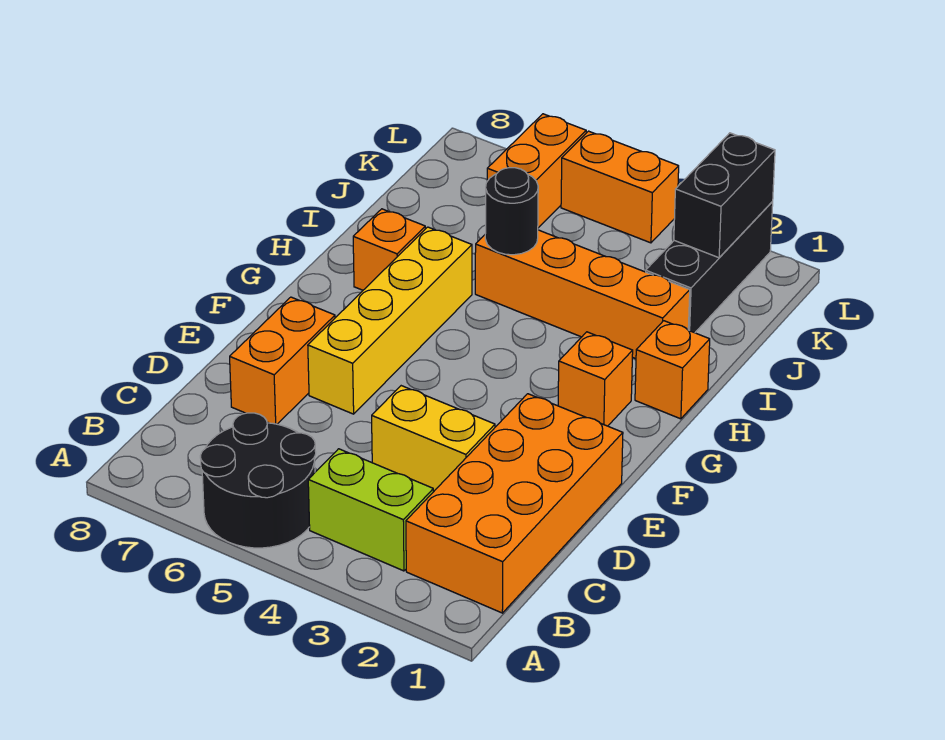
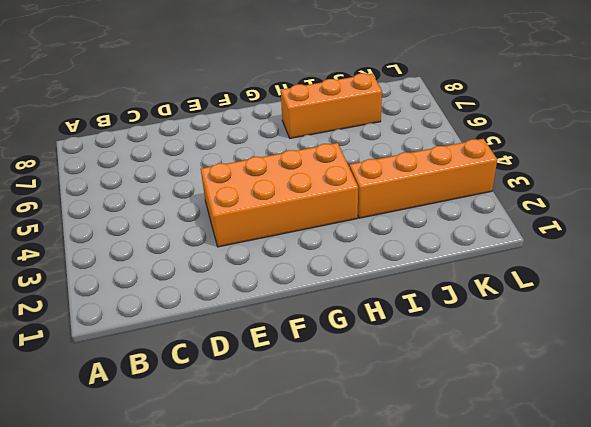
orange brick E3:H4 level 1 -> orange brick B1:E2 level 1
orange brick H7:J7 level 1 -> orange brick H7 level 1
orange brick I3:L3 level 1 -> orange brick I2:I5 level 1
none -> black round brick A5:B6 level 1
none -> lime brick B3:B4 level 1
none -> yellow brick D3:D4 level 1

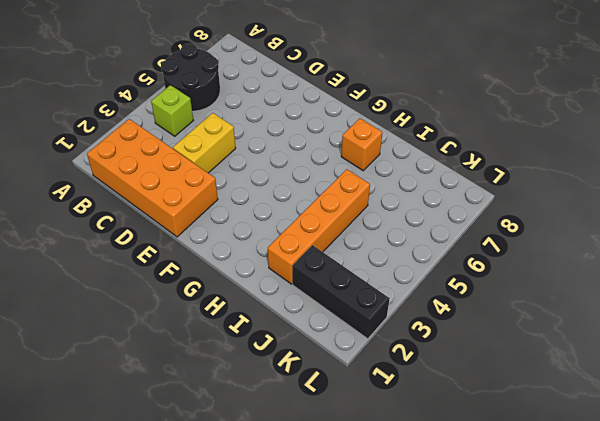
lime brick B4 level 1 -> lime brick B3:B4 level 1
none -> orange brick D7:E7 level 1
none -> yellow brick E6:H6 level 1
none -> orange brick G2 level 1

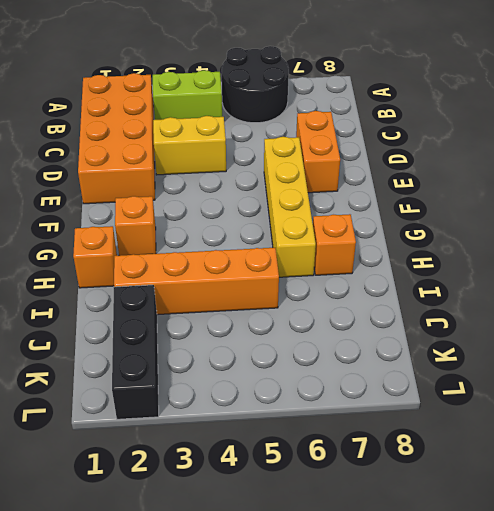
none -> orange brick K6:L6 level 1
none -> orange brick L4:L5 level 1
none -> black round brick I5 level 2

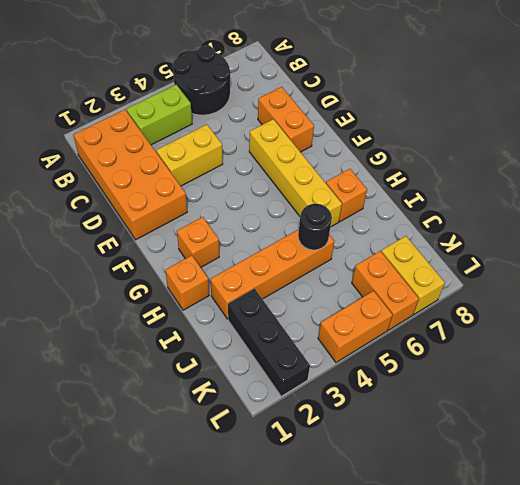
yellow brick K7:L7 level 1 -> none
none -> black brick K2:L2 level 2

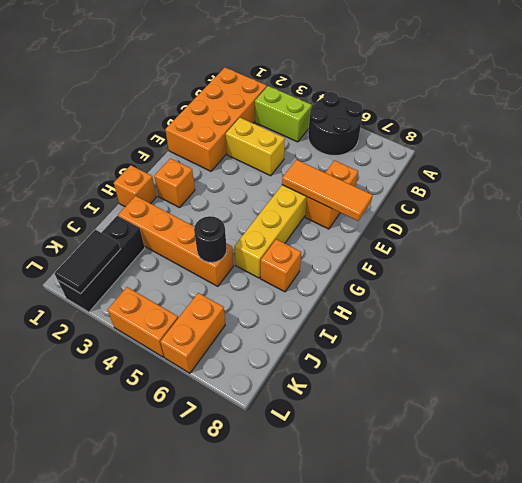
orange tile E6:E8 level 2 -> none
black tile K2:L2 level 2 -> black brick K2:L2 level 2

